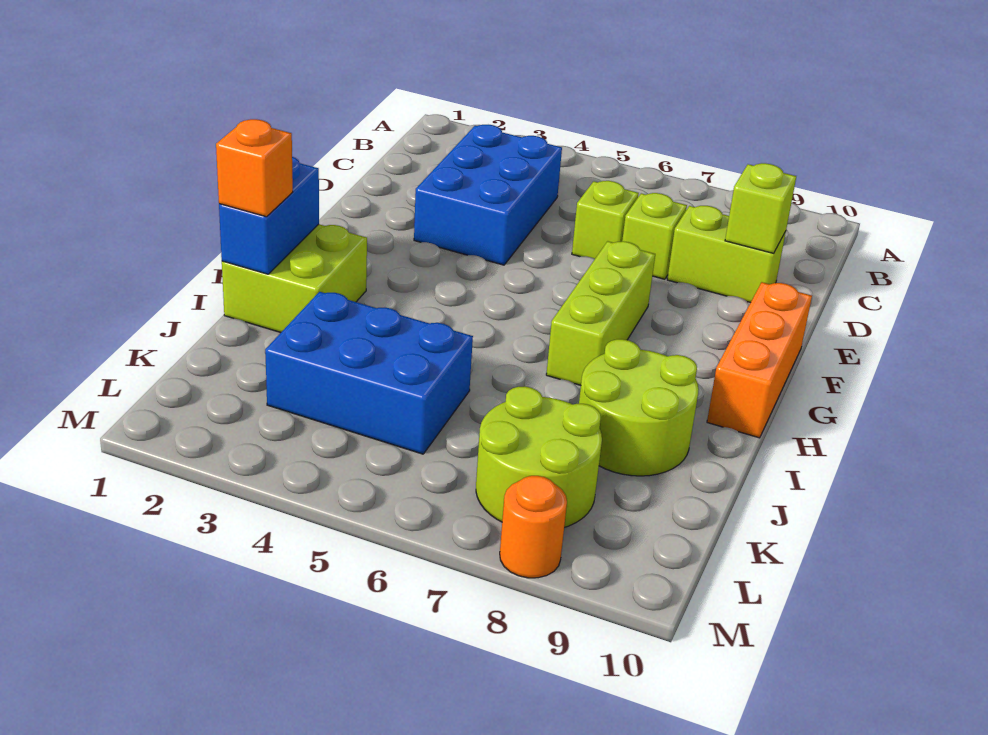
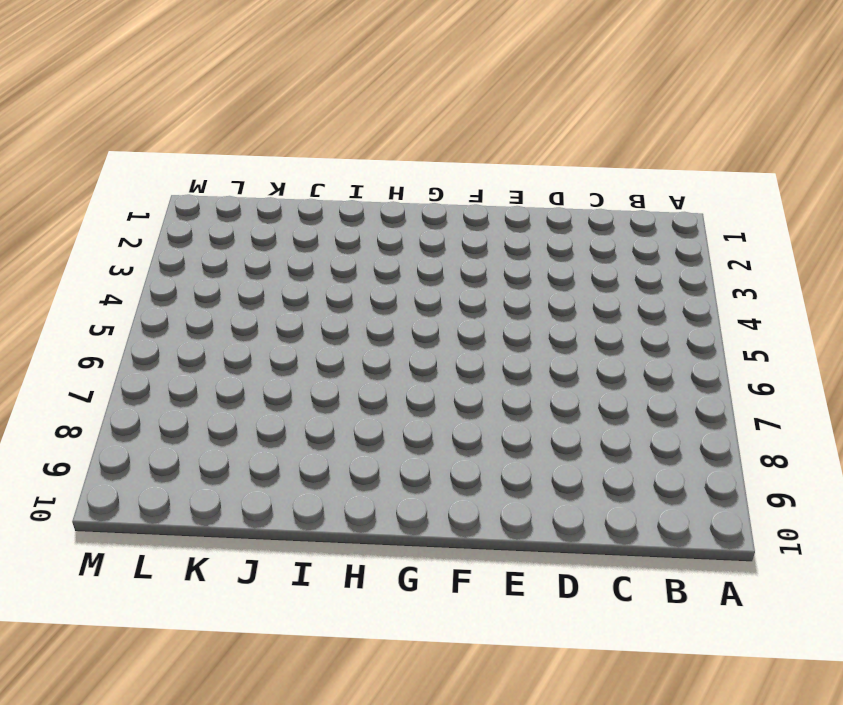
none -> blue brick C3:E4 level 1
none -> lime brick D6 level 1
none -> lime brick D7 level 1

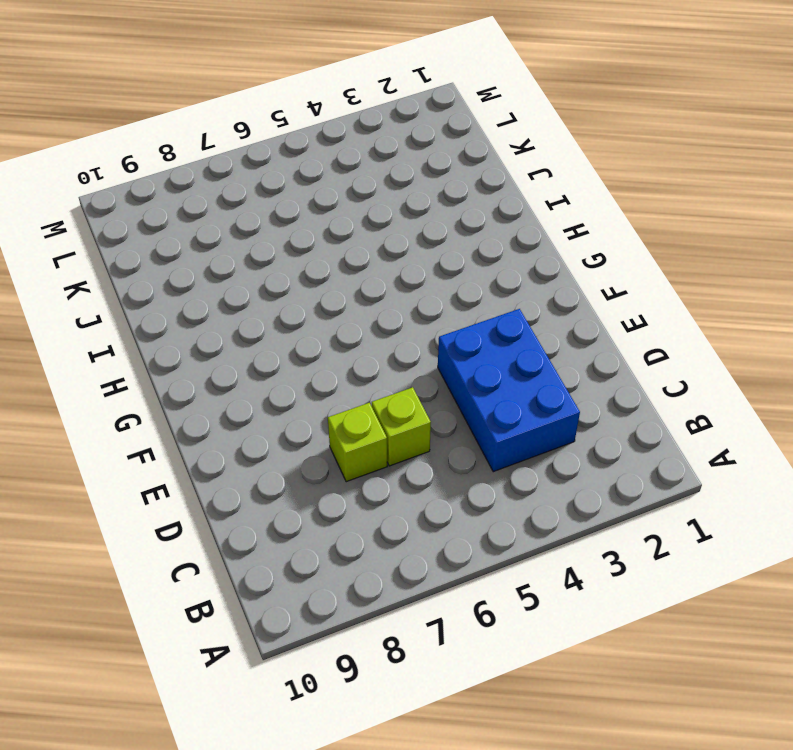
none -> lime brick D8:D9 level 1
none -> lime brick F7:H7 level 1
none -> orange brick F10:H10 level 1

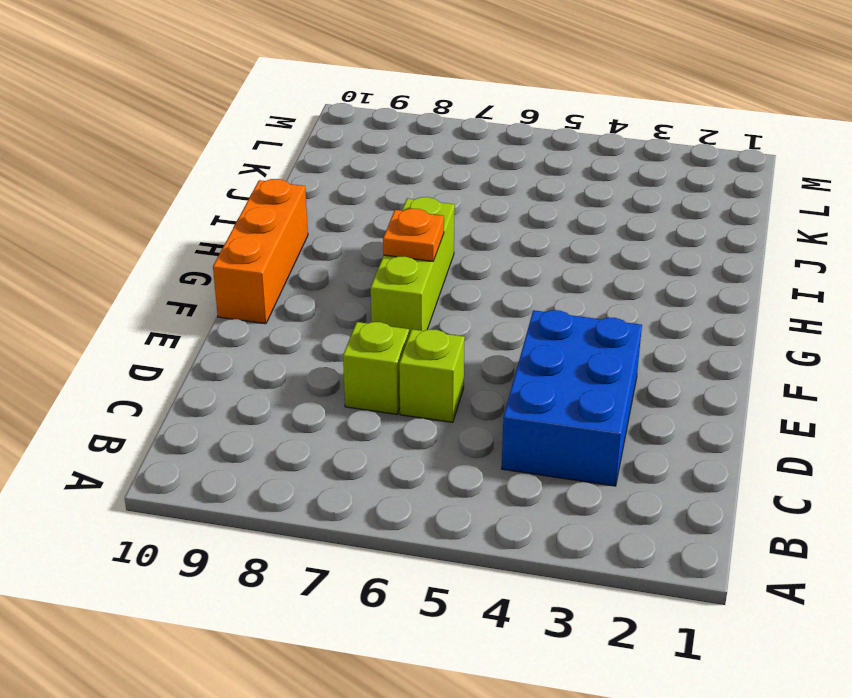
orange plate G7 level 2 -> none
none -> lime brick D8:D9 level 1
none -> lime brick H1:I2 level 1
none -> lime round brick I8:J9 level 1

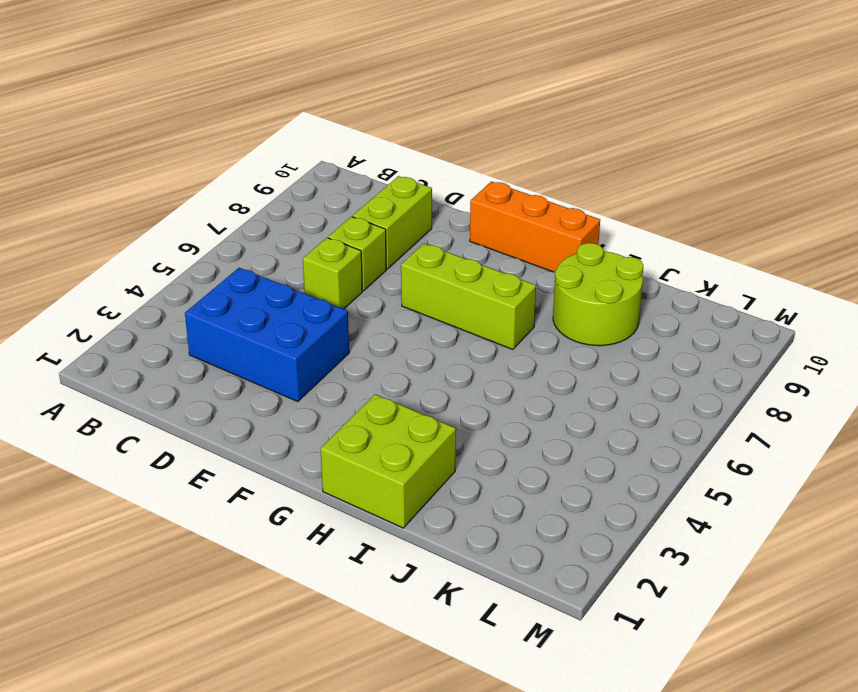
none -> blue brick J3:K5 level 1
none -> lime round brick K7:L8 level 1
none -> orange round brick M8 level 1

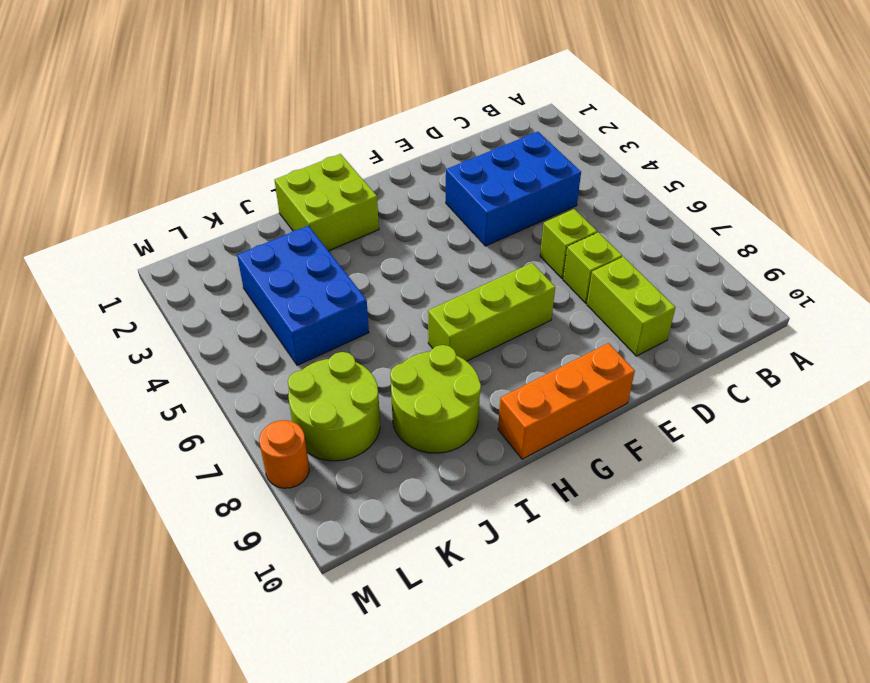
none -> lime brick D9 level 2
none -> blue brick H1:I1 level 2
none -> orange brick I1 level 3

